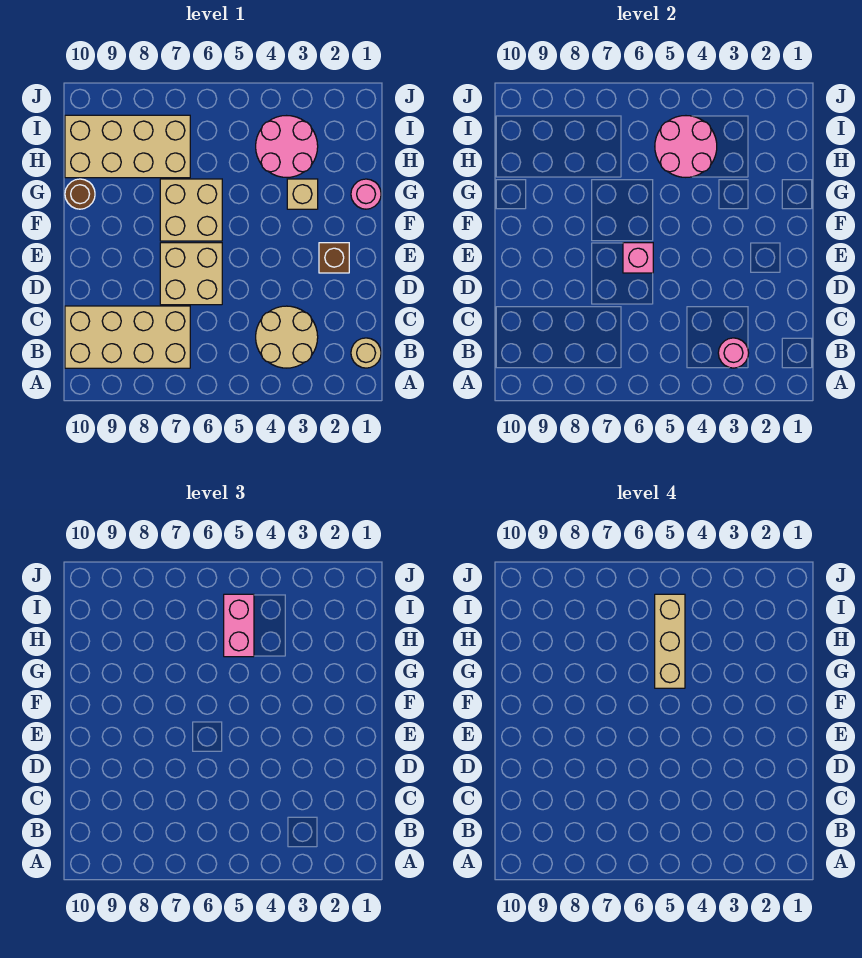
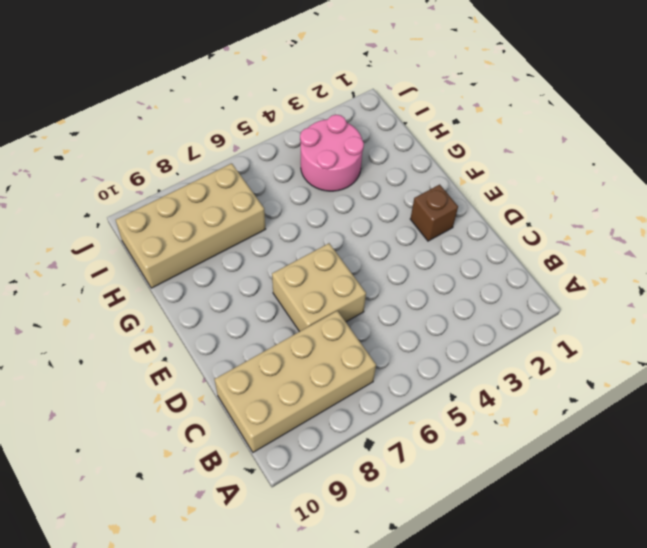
none -> tan round brick B1 level 1
none -> tan round brick B3:C4 level 1
none -> tan brick F6:G7 level 1

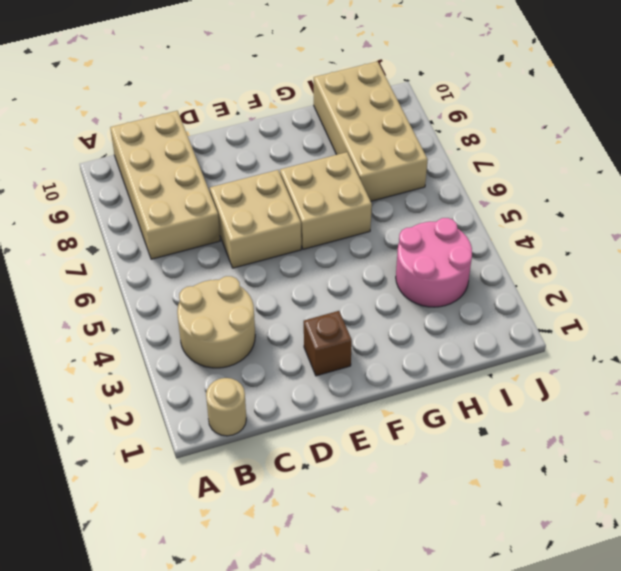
none -> pink round brick G1 level 1
none -> tan brick G3 level 1
none -> brown round brick G10 level 1

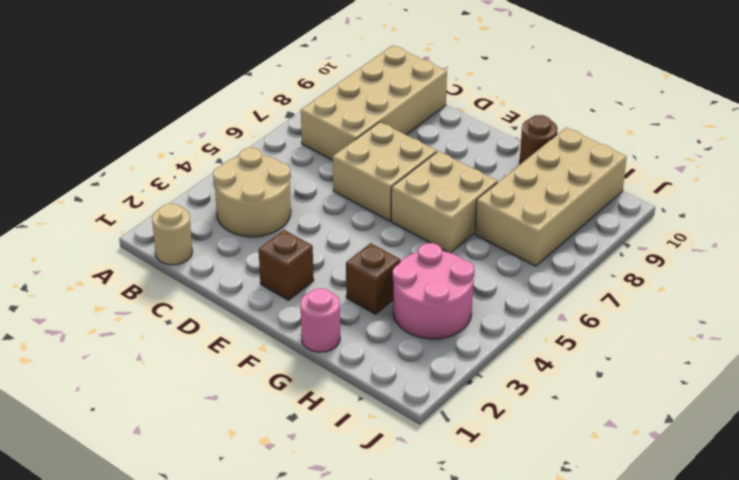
brown brick G3 level 1 -> tan brick G3 level 1
none -> pink round brick B3 level 2
none -> pink brick E6 level 2
none -> pink round brick H4:I5 level 2

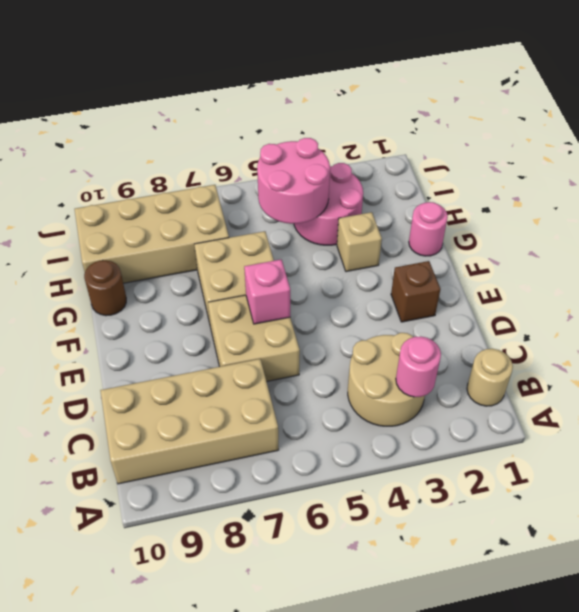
none -> pink brick H5:I5 level 3
none -> tan brick G5:I5 level 4

